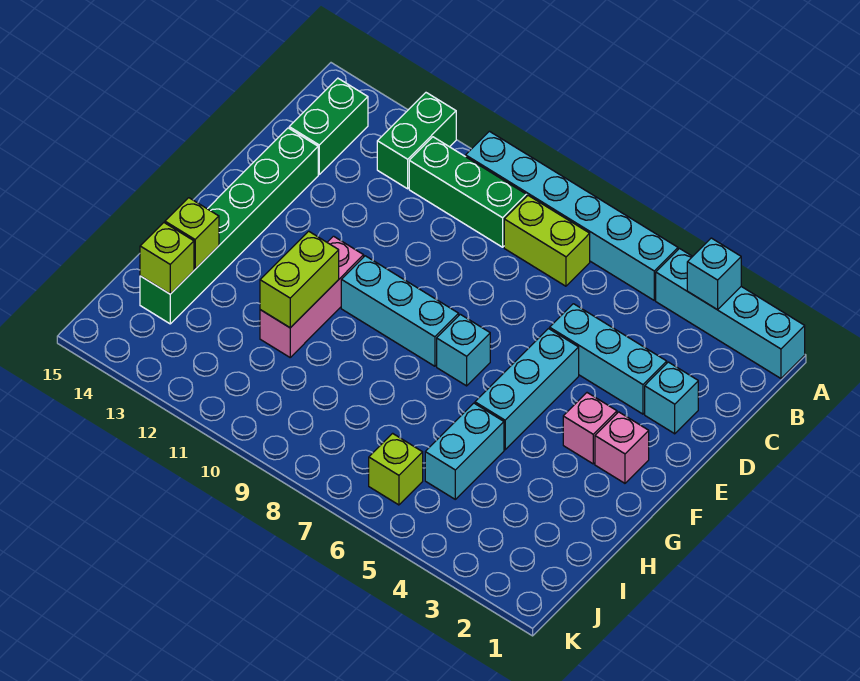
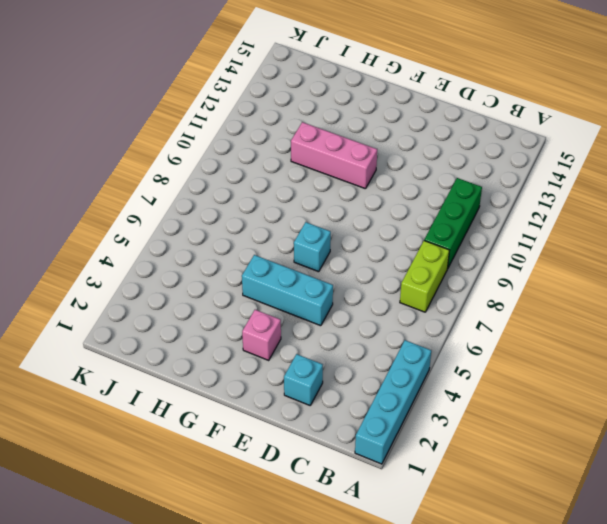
none -> cyan brick A5:A10 level 1
none -> green brick A12:B12 level 1
none -> green brick B14:C14 level 1

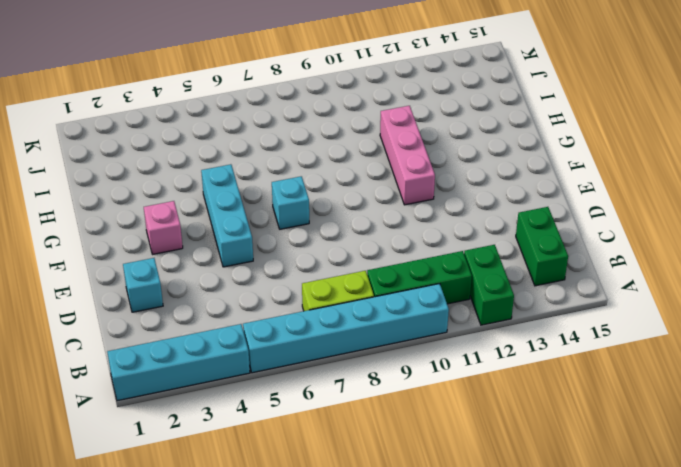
none -> cyan brick D3:D5 level 1
none -> green brick D14:I14 level 1
none -> pink brick F2 level 1

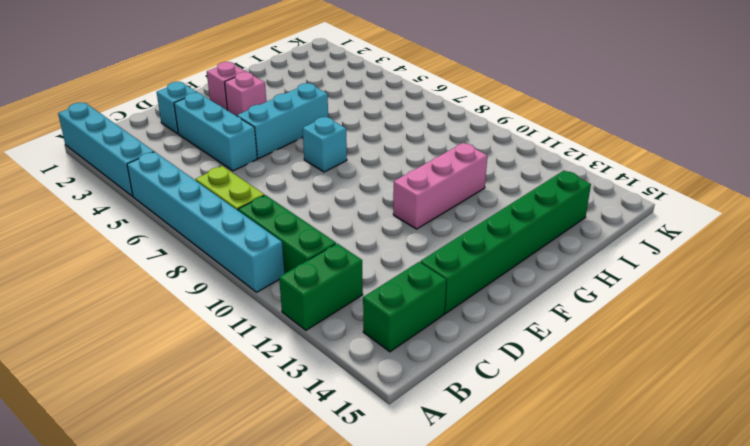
none -> cyan brick F8:F10 level 1
none -> cyan brick H5:I5 level 1
none -> lime brick J6 level 1

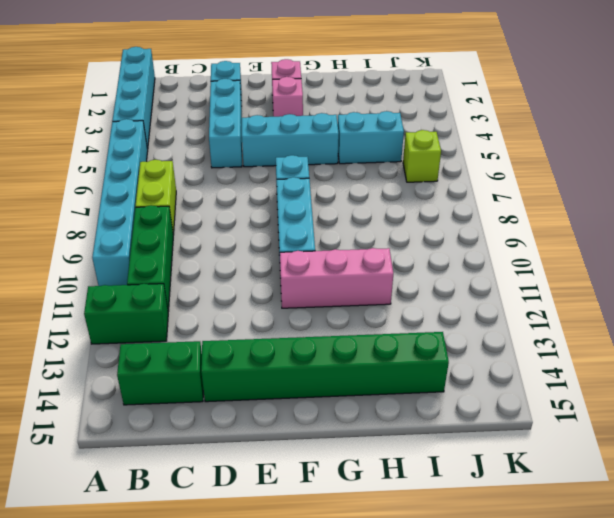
none -> cyan brick A3 level 2
none -> lime brick G11:H11 level 2
none -> lime brick H14 level 2

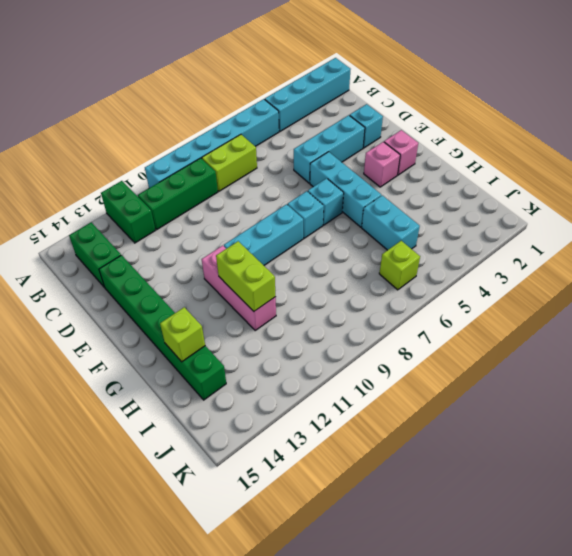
cyan brick F6 level 1 -> cyan brick A3 level 2
none -> lime brick I14 level 2

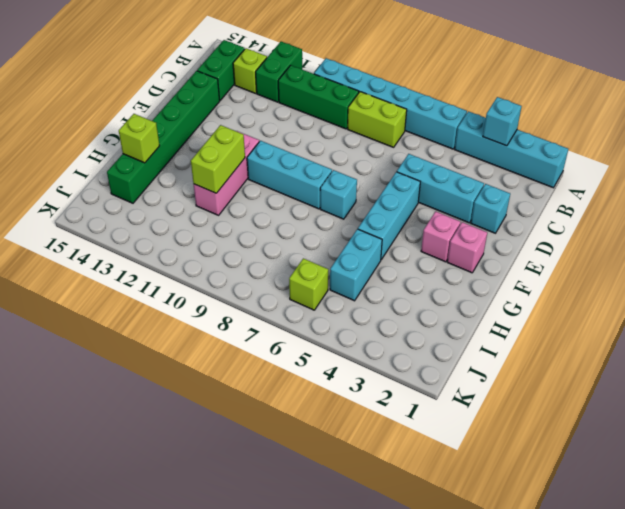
lime brick B13 level 1 -> lime brick I14 level 2

